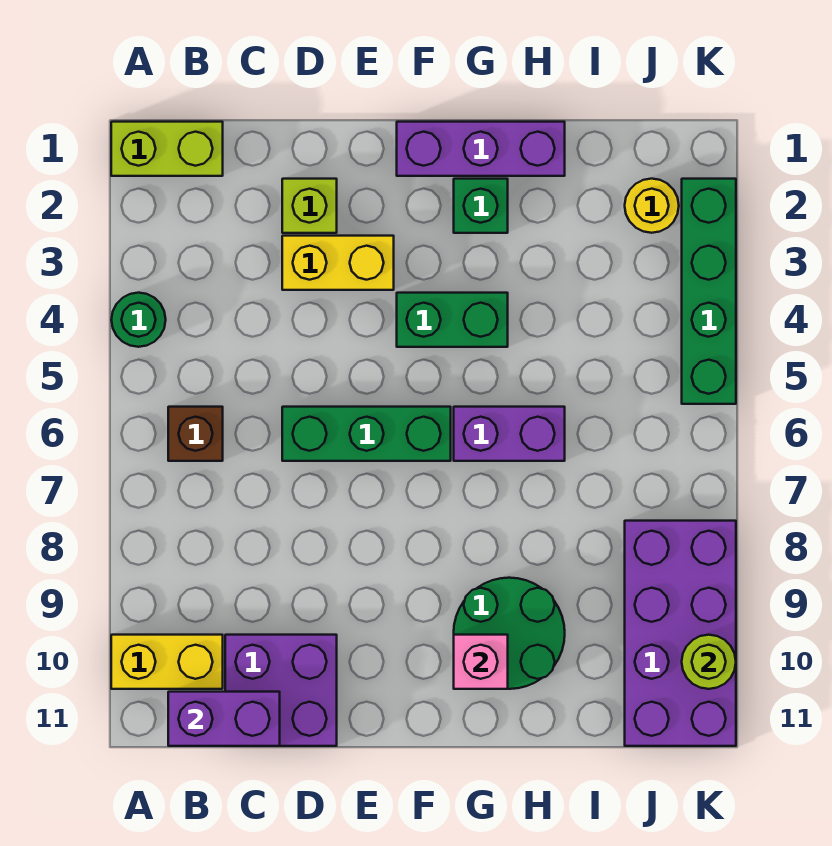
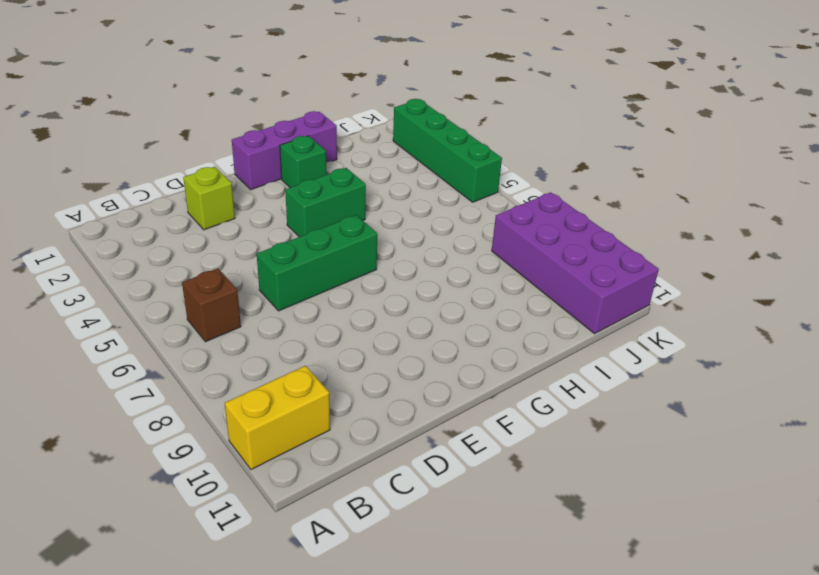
none -> lime brick A1:B1 level 1
none -> green round brick A4 level 1
none -> purple brick C10:D11 level 1

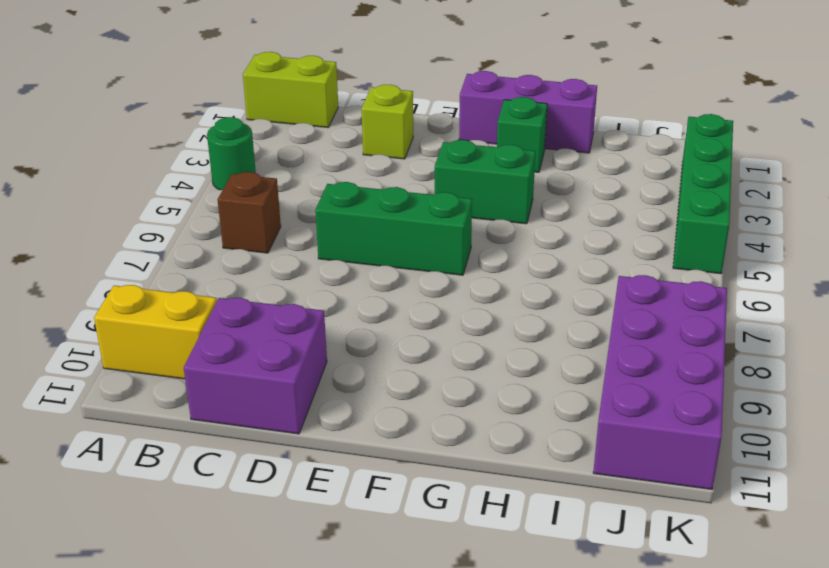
none -> yellow brick D3:E3 level 1
none -> purple brick G6:H6 level 1
none -> green round brick G9:H10 level 1

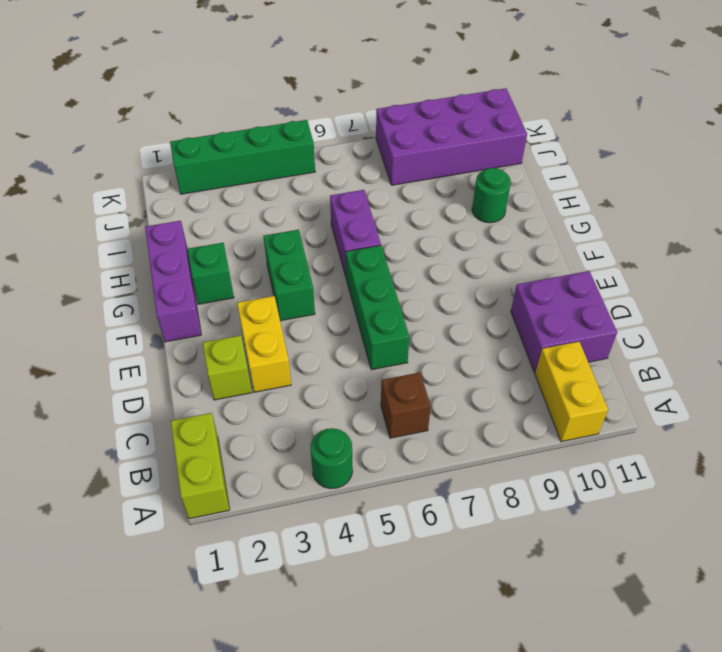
green round brick H10 level 1 -> green round brick G9:H10 level 1
none -> yellow round brick J2 level 1
none -> purple brick B11:C11 level 2
none -> pink brick G10 level 2

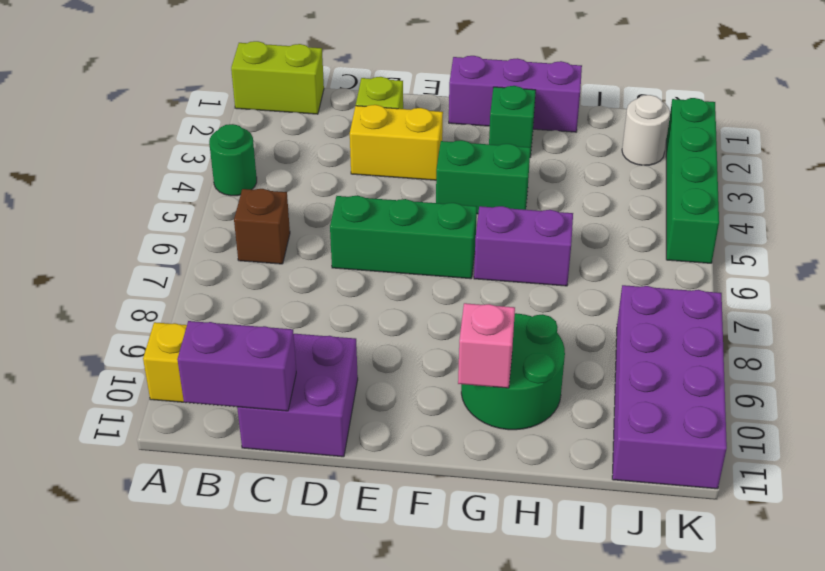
white round brick J2 level 1 -> yellow round brick J2 level 1
none -> lime round brick K10 level 2

